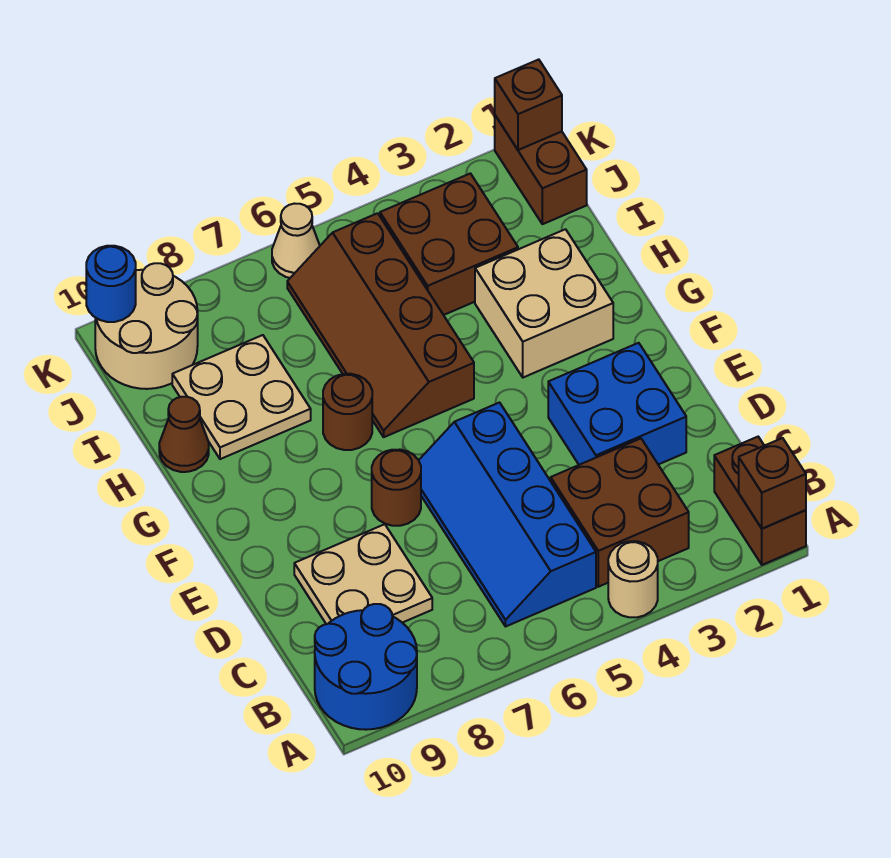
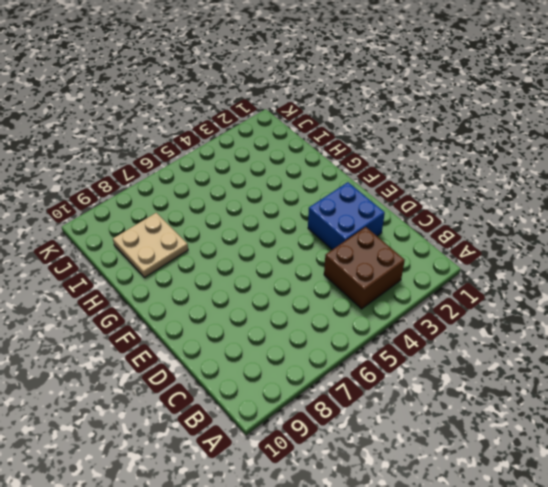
none -> brown brick A1:B1 level 1
none -> tan round brick A4 level 1
none -> blue round brick A9:B10 level 1

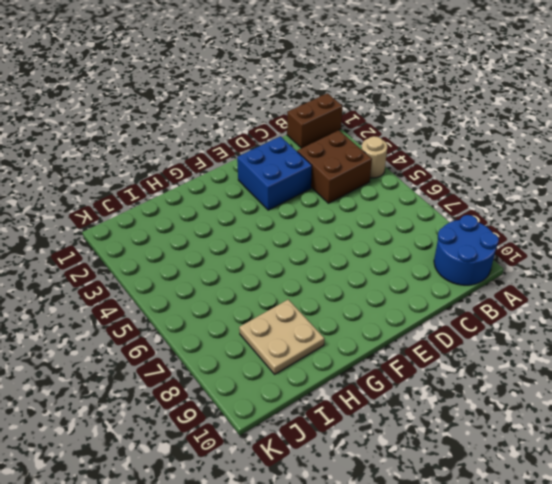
none -> blue slope B5:E6 level 1 top 5
none -> tan plate C8:D9 level 1
none -> brown round brick E7 level 1

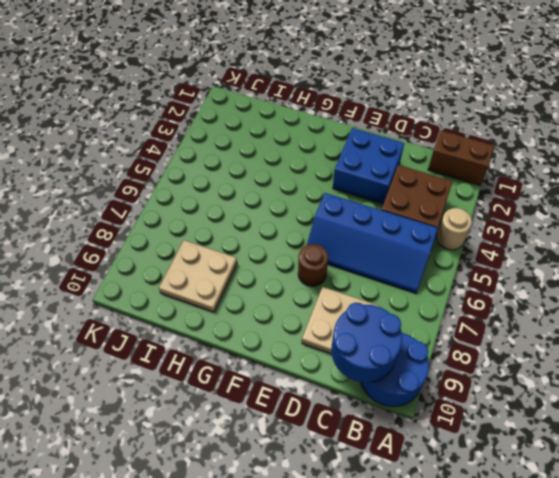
blue round brick B9:C10 level 2 -> none
none -> tan brick G2:H3 level 1
none -> brown slope G5:J6 level 1 top 5
none -> brown round brick G7 level 1

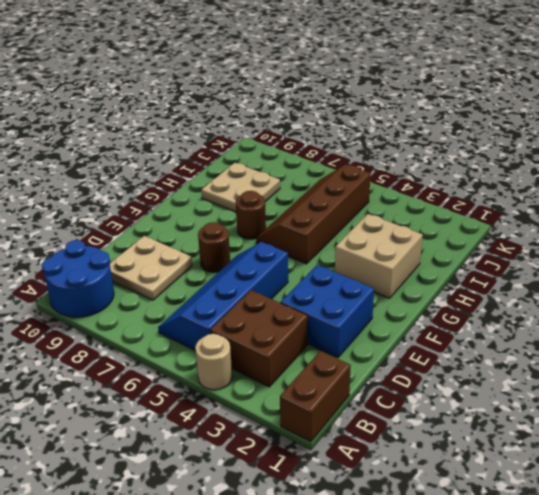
none -> brown cone H10 level 1
none -> brown brick I3:J4 level 1
none -> brown brick J1:K1 level 1

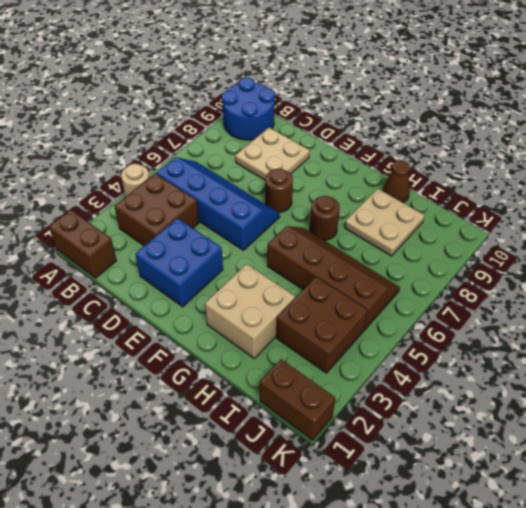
none -> tan round brick J9:K10 level 1
none -> tan cone K6 level 1
none -> brown brick A1 level 2

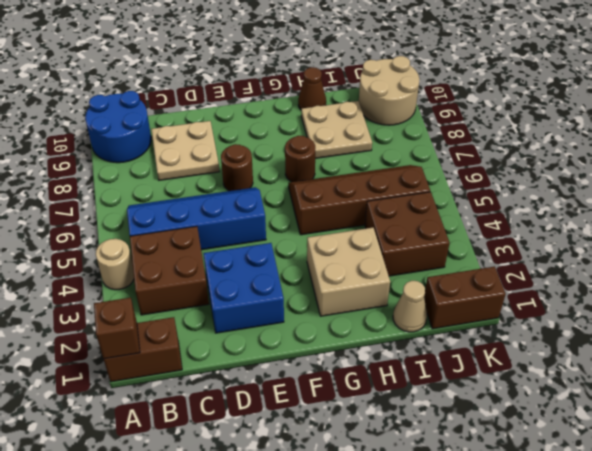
tan cone I1 level 1 -> tan cone K6 level 1
none -> brown brick K1 level 2
none -> blue round brick K10 level 2

